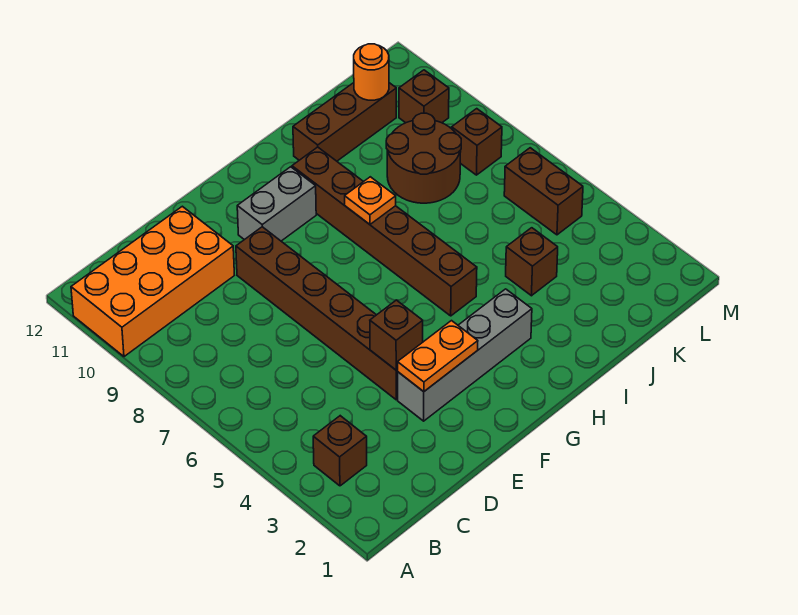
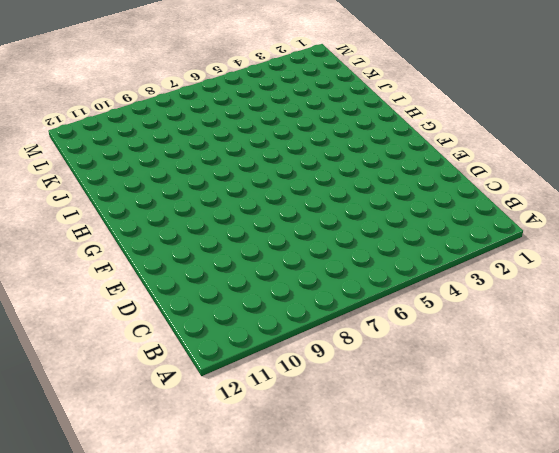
none -> orange brick A10:D11 level 1
none -> brown brick B3 level 1
none -> grey brick E3:H3 level 1

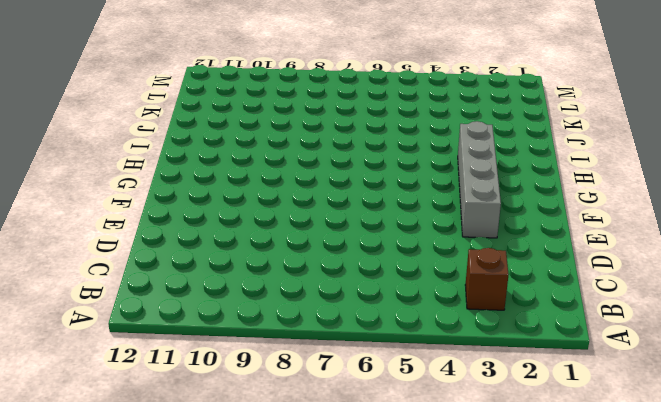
none -> orange brick A10:D11 level 1
none -> brown brick E4:E9 level 1
none -> grey brick F10:G10 level 1

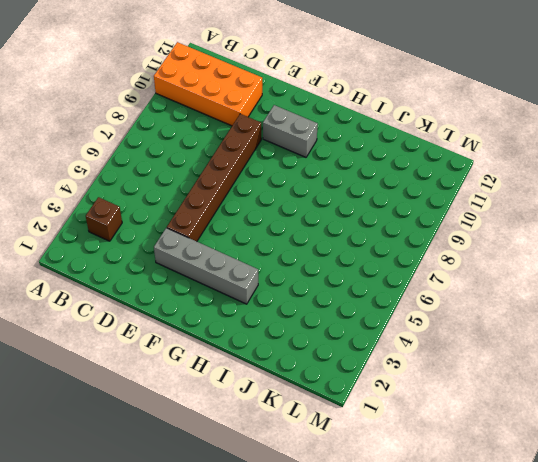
none -> brown brick H5:H10 level 1
none -> brown brick I11:K11 level 1
none -> brown brick J4 level 1

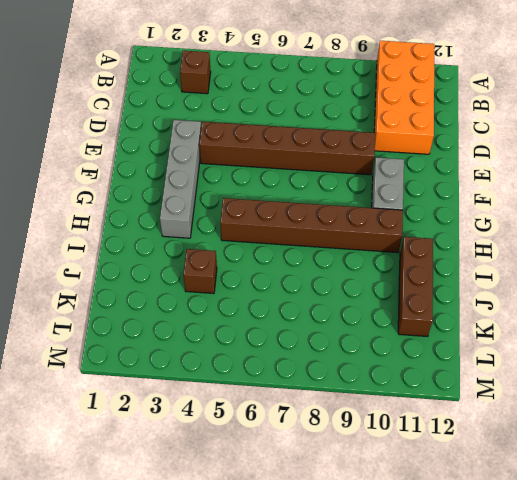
none -> brown round brick J8:K9 level 1
none -> brown brick L5:L6 level 1
none -> brown brick L8 level 1

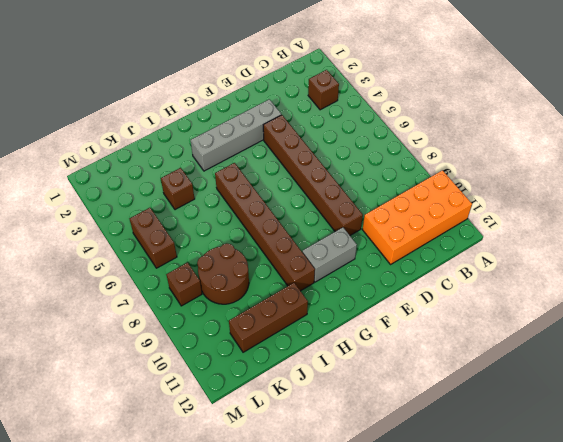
none -> brown brick L10 level 1
none -> orange plate E3:F3 level 2
none -> brown brick E4 level 2

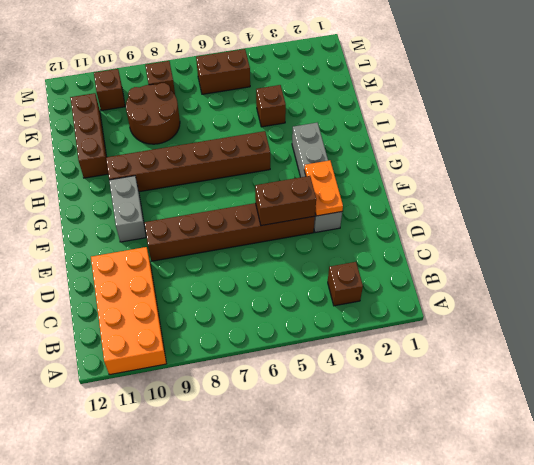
brown brick E4:E5 level 2 -> brown brick E4 level 2
none -> orange plate H8 level 2
none -> orange round brick K11 level 2

